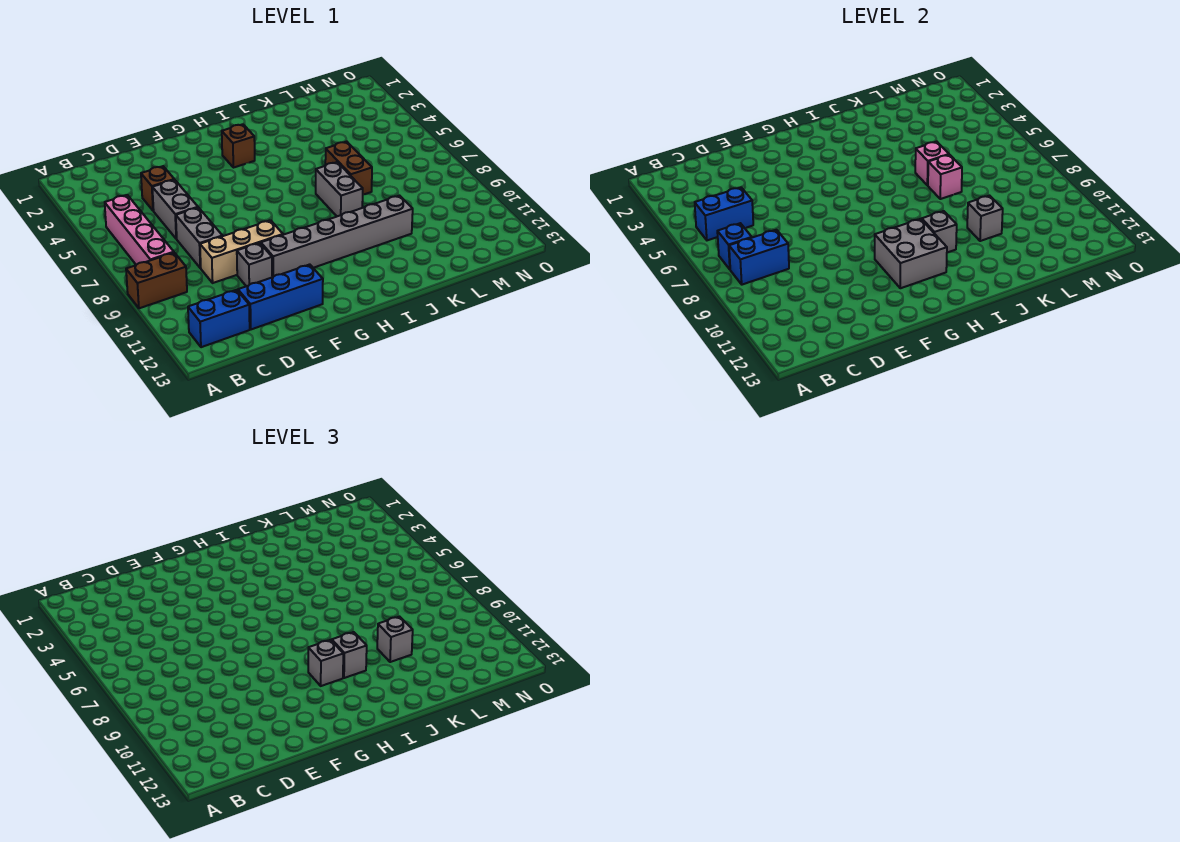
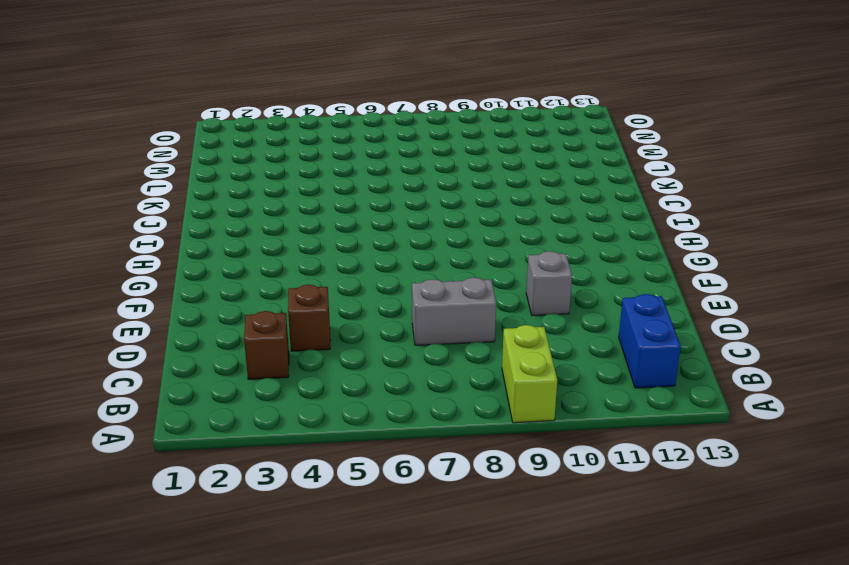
lime brick A9:B9 level 1 -> brown brick A9:B9 level 1
brown brick C3 level 1 -> brown brick H3 level 1
none -> pink brick B5:B8 level 1
none -> grey brick D5:D6 level 1
none -> tan brick D9:F9 level 1

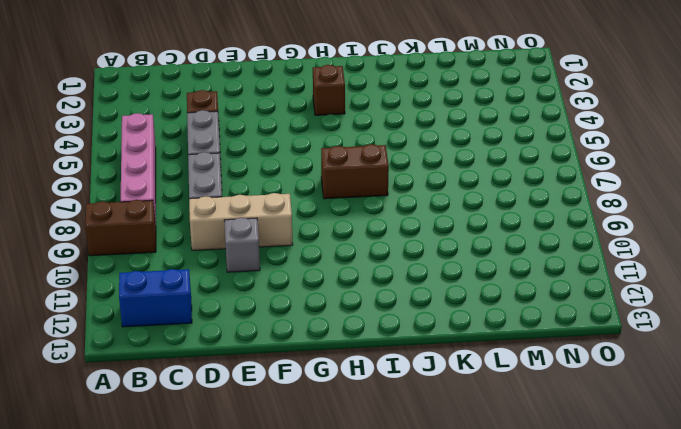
brown brick H7:I7 level 1 -> brown brick K6:K7 level 1
none -> blue brick D12:F12 level 1
none -> grey brick F10:K10 level 1
none -> grey brick J7:J8 level 1

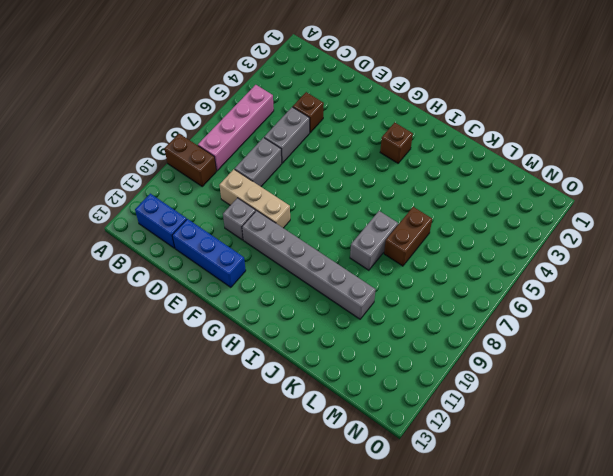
none -> blue brick B5:C5 level 2
none -> blue brick B7 level 2
none -> blue brick B8:C8 level 2

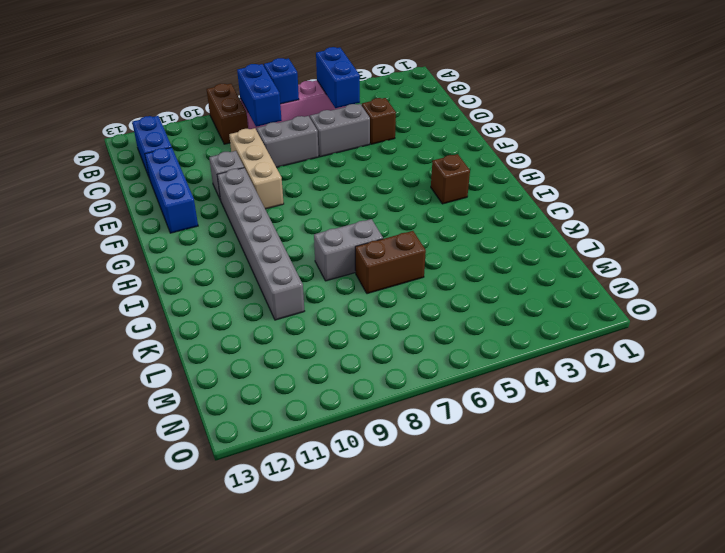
none -> grey brick G10:H11 level 2
none -> grey brick I10 level 2
none -> pink brick K6 level 2

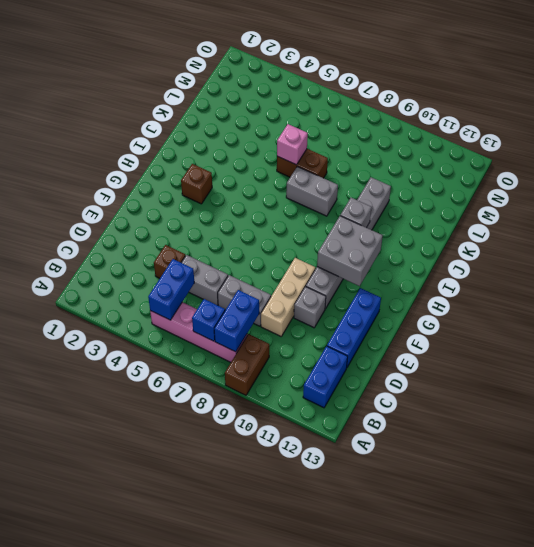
none -> pink brick K7 level 2
none -> grey brick K10 level 2
none -> grey brick H10 level 3

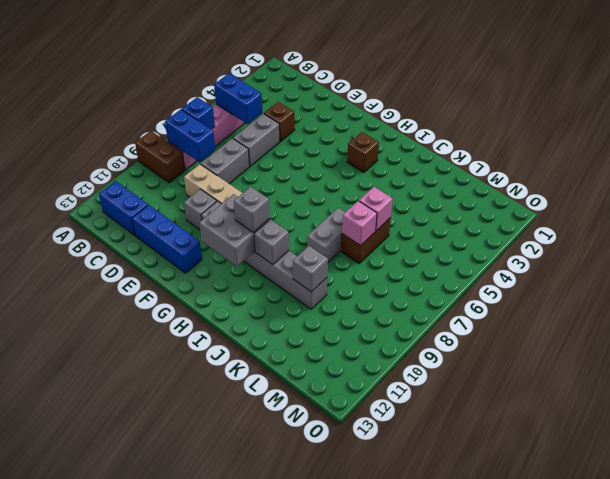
none -> grey brick I10 level 3
none -> grey brick K10 level 3

